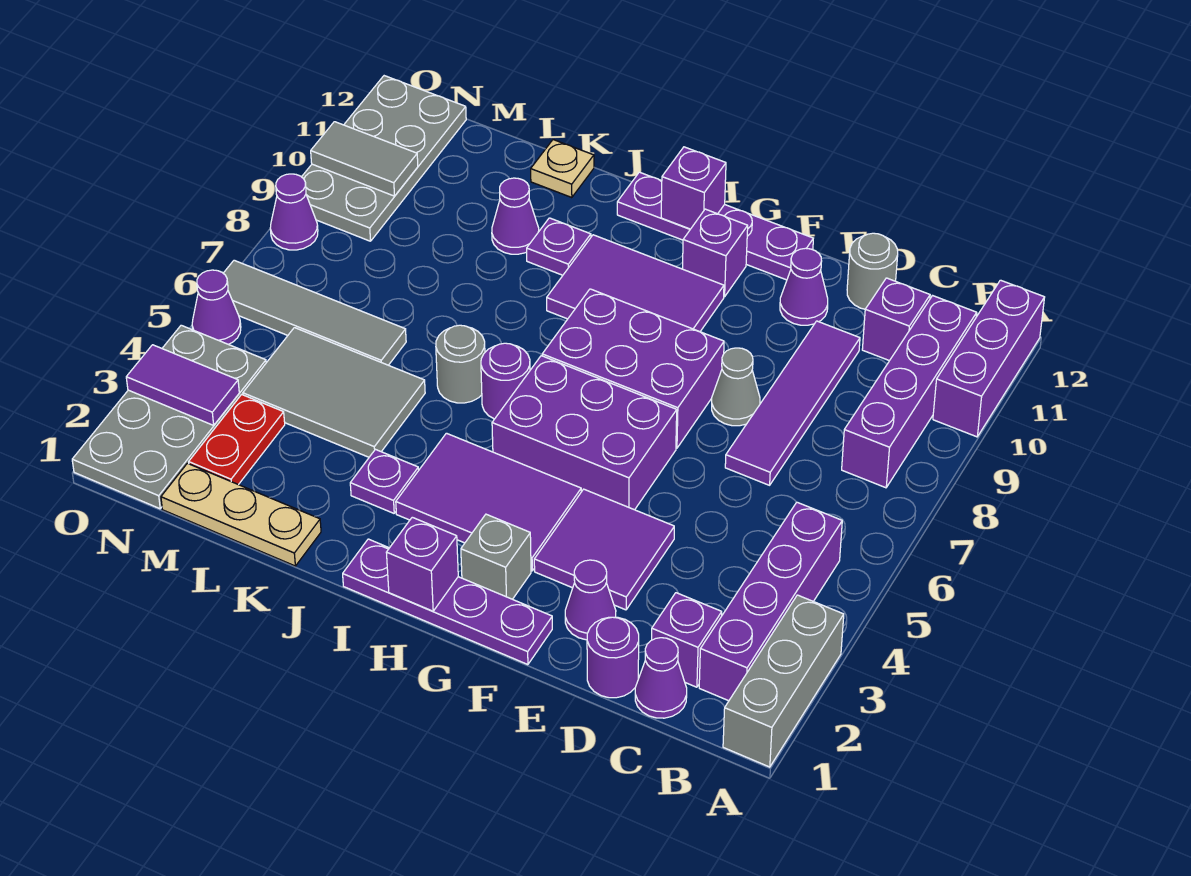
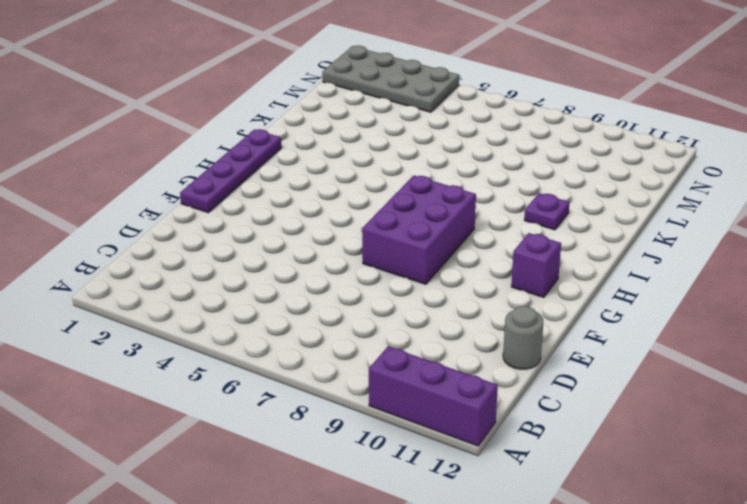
none -> grey brick A1:A3 level 1
none -> purple brick B2:B5 level 1
none -> purple brick B8:B11 level 1
none -> purple cone C1 level 1

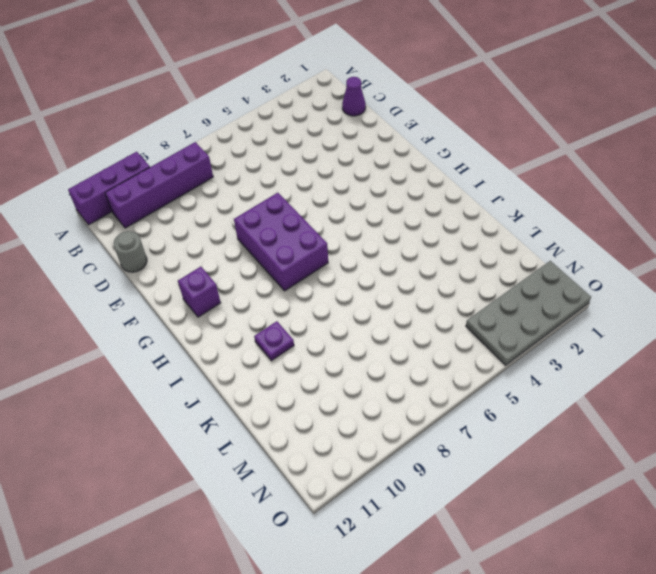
none -> grey brick A1:A3 level 1
none -> purple brick B2:B5 level 1
none -> purple brick C2 level 1
none -> purple brick C11 level 1

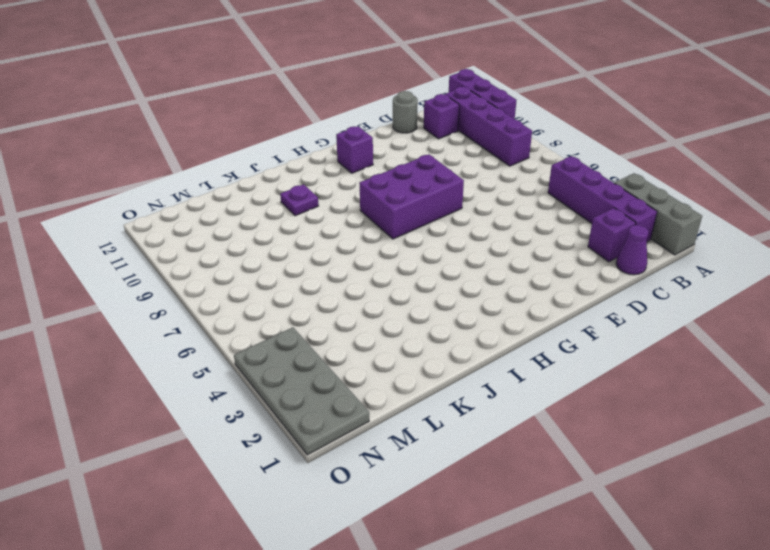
none -> purple round brick D1 level 1
none -> purple tile D7:D10 level 1
none -> purple cone E2 level 1
none -> purple tile E3:F4 level 1

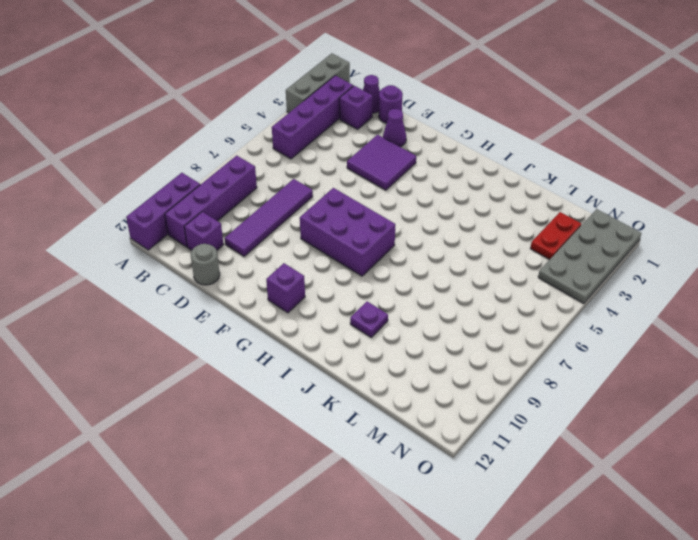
none -> grey cone E8 level 1
none -> purple cone E11 level 1
none -> purple plate F1:I1 level 1
none -> purple brick F5:H6 level 1

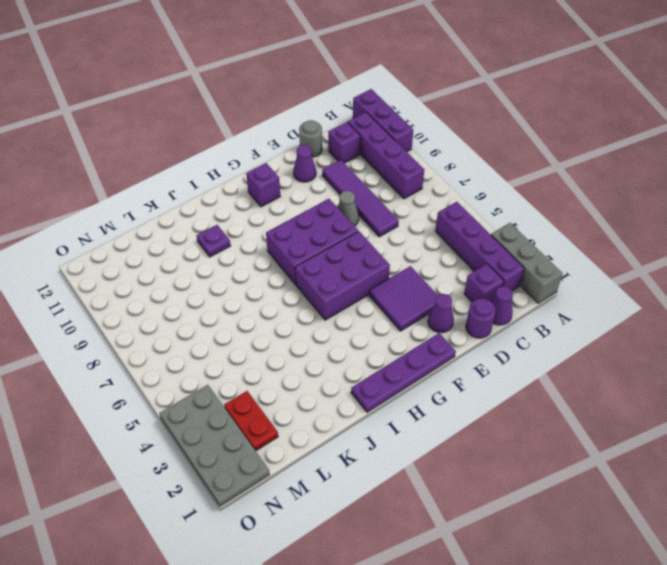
none -> purple plate F12:I12 level 1
none -> grey brick G2 level 1
none -> purple tile G3:I4 level 1
none -> purple tile G9:I10 level 1

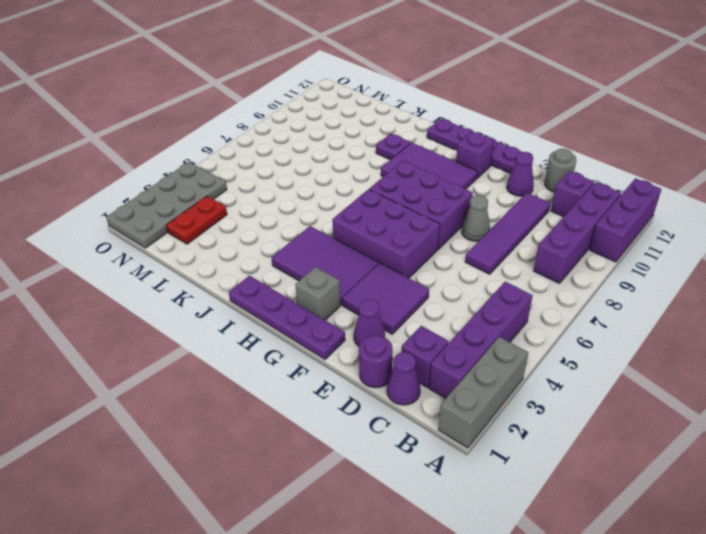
none -> purple round brick I6 level 1
none -> purple plate J3 level 1
none -> grey round brick J6 level 1
none -> tan plate K1:M1 level 1

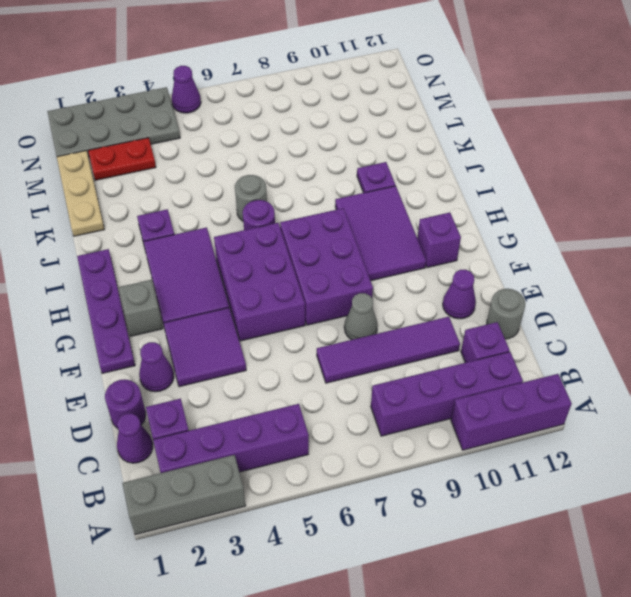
none -> purple plate F12:I12 level 1
none -> grey tile K4:M5 level 1
none -> purple cone K10 level 1
none -> tan plate K12 level 1

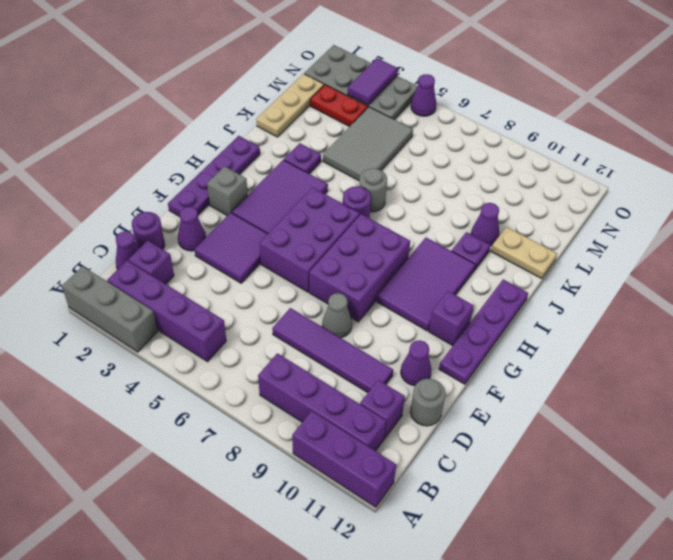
tan plate K11:K12 level 1 -> tan plate K12 level 1
none -> grey tile L6:O6 level 1
none -> grey plate N9:O12 level 1
none -> purple cone O8 level 1
none -> purple brick H1 level 2

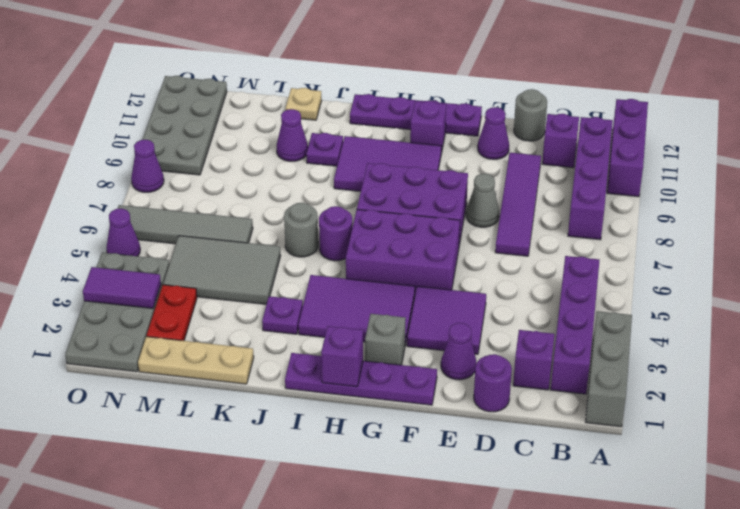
none -> purple cone C1 level 1
none -> purple brick H12 level 2
none -> grey tile N10:O10 level 2

